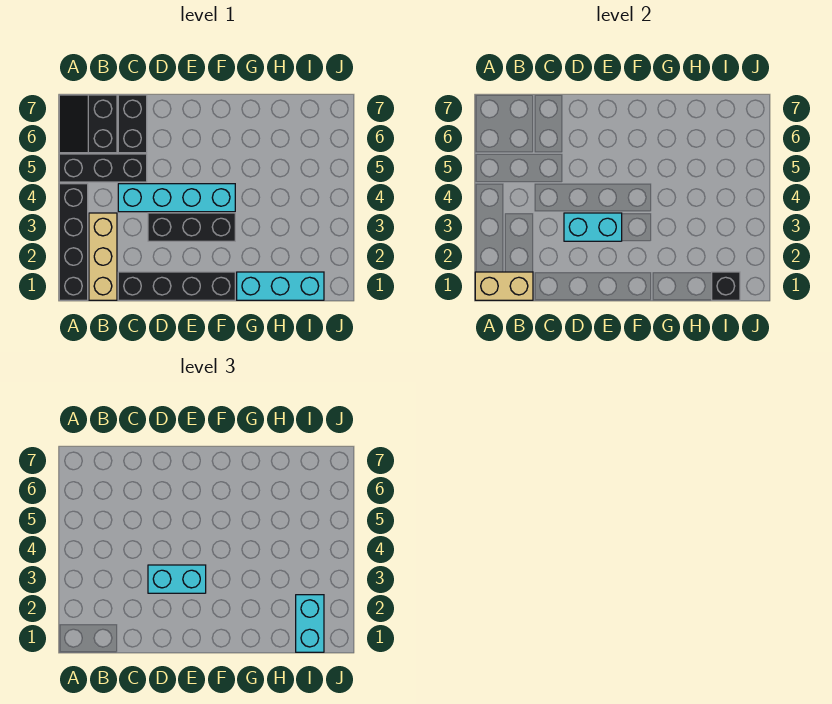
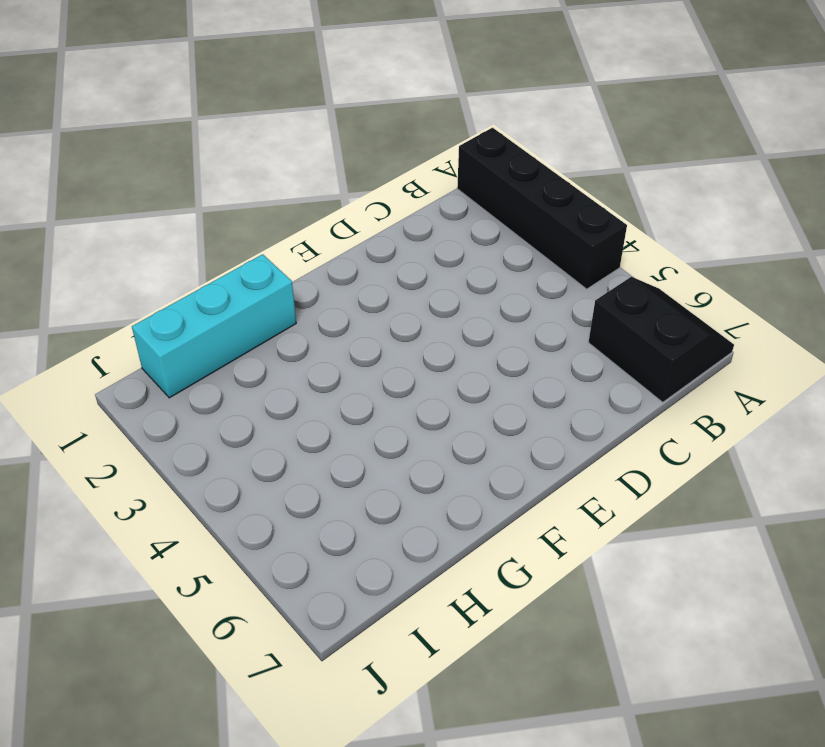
none -> black brick A5:C5 level 1
none -> tan brick B1:B3 level 1
none -> black brick C1:F1 level 1

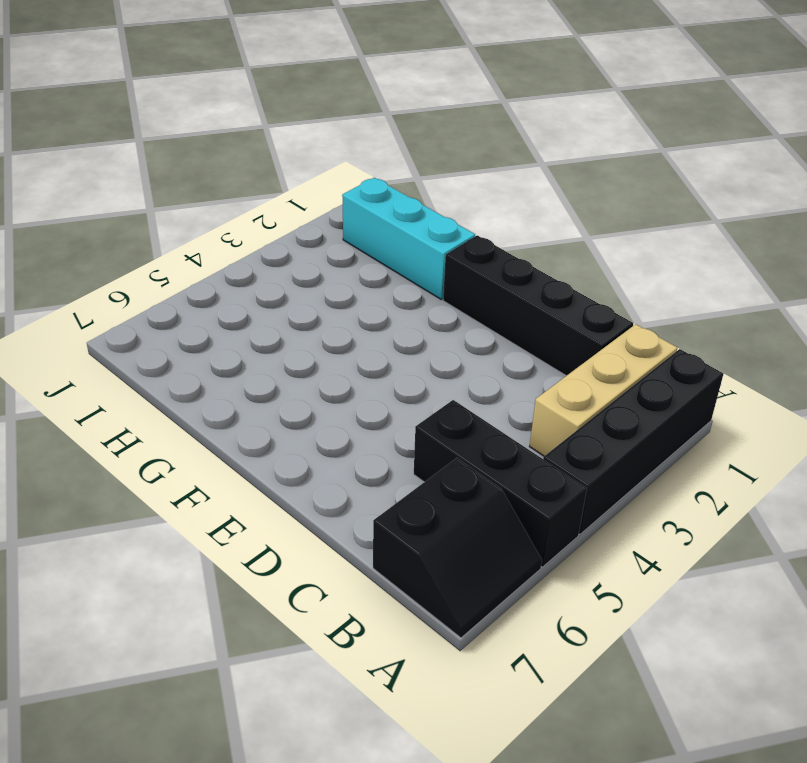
none -> cyan brick C4:F4 level 1
none -> black brick C6:C7 level 1
none -> black brick D3:F3 level 1

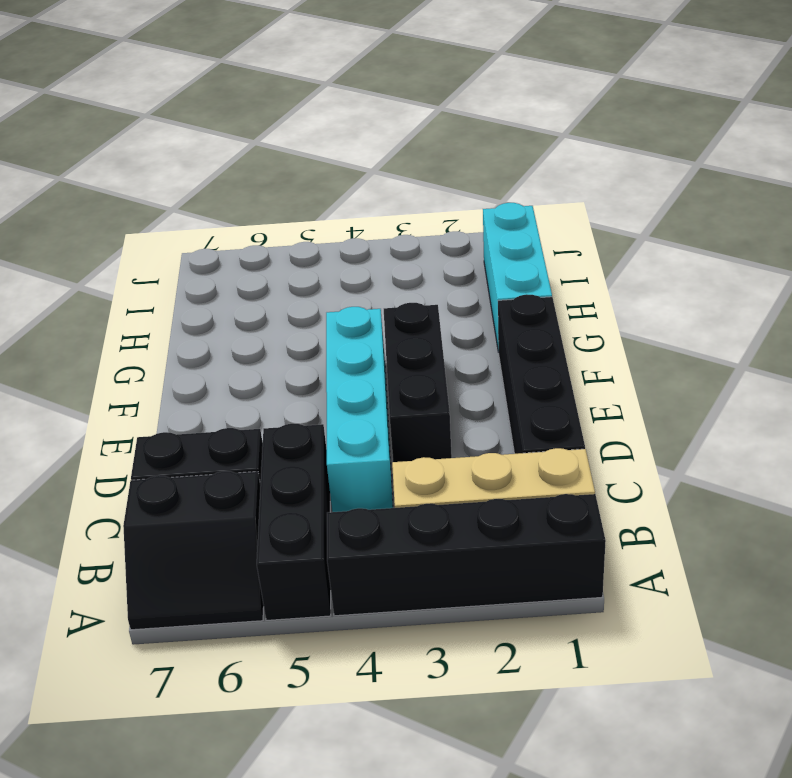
none -> tan brick A1:B1 level 2
none -> cyan brick D3:E3 level 2
none -> black brick I1 level 2

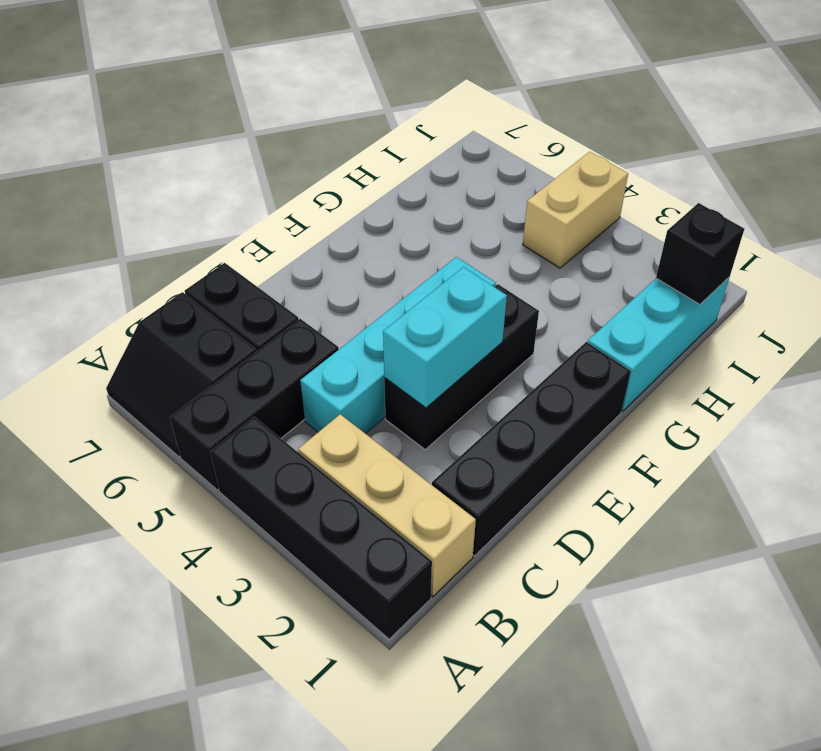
tan brick I4:J4 level 1 -> tan brick A1:B1 level 2
none -> cyan brick D3:E3 level 3
none -> cyan brick I1:I2 level 3

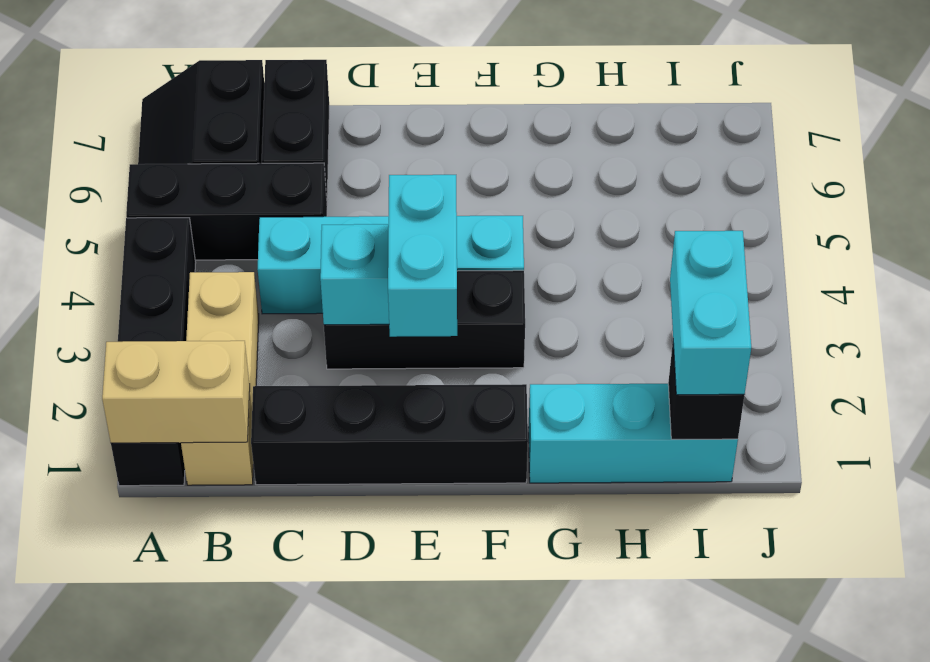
cyan brick E2:E3 level 3 -> cyan brick D3:E3 level 3

